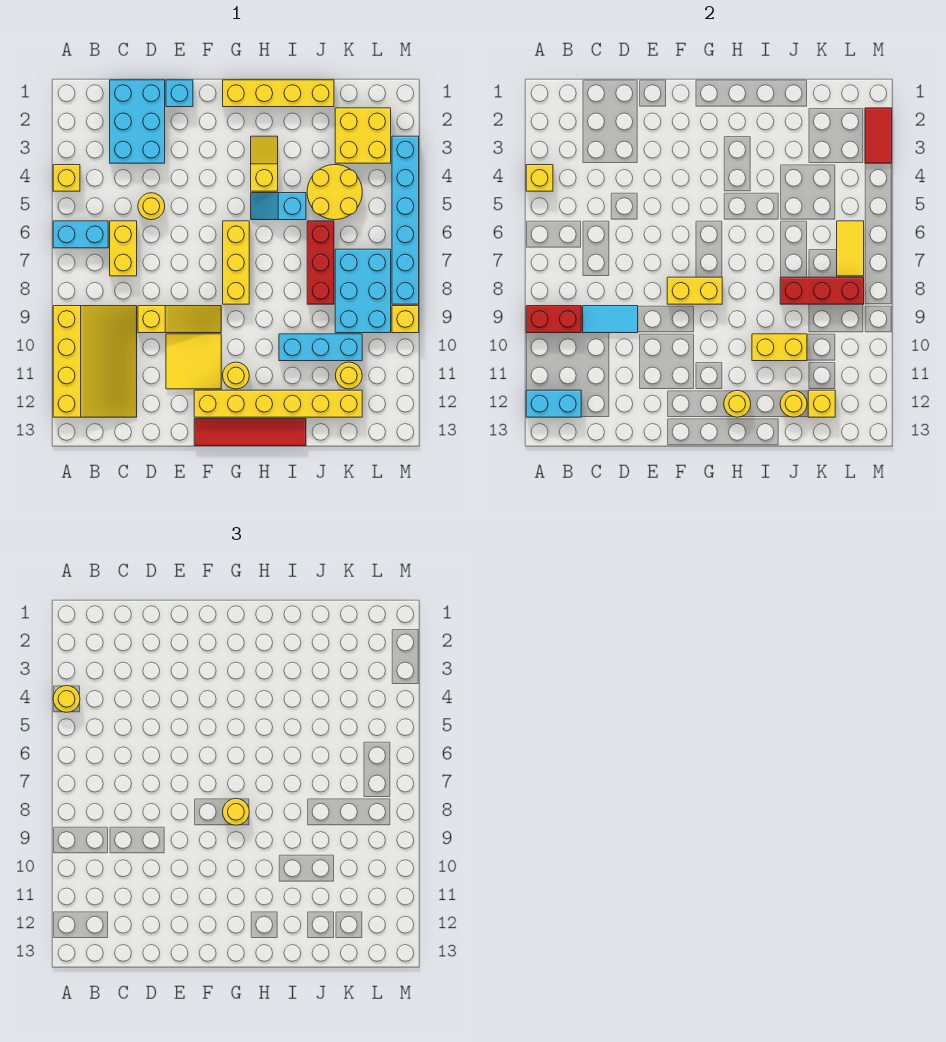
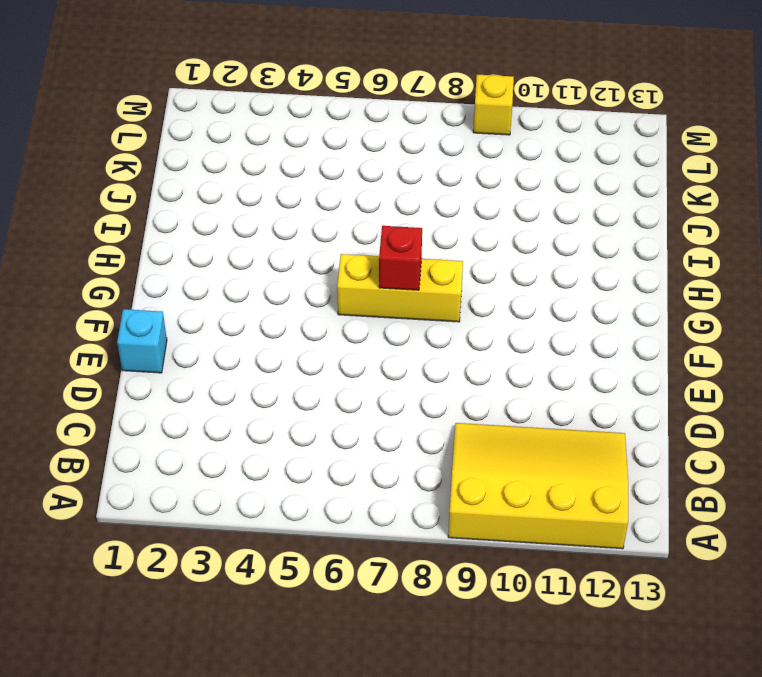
red brick G7 level 2 -> none
none -> yellow brick A4 level 1
none -> cyan brick A6:B6 level 1
none -> cyan brick C1:D3 level 1
none -> yellow brick C6:C7 level 1

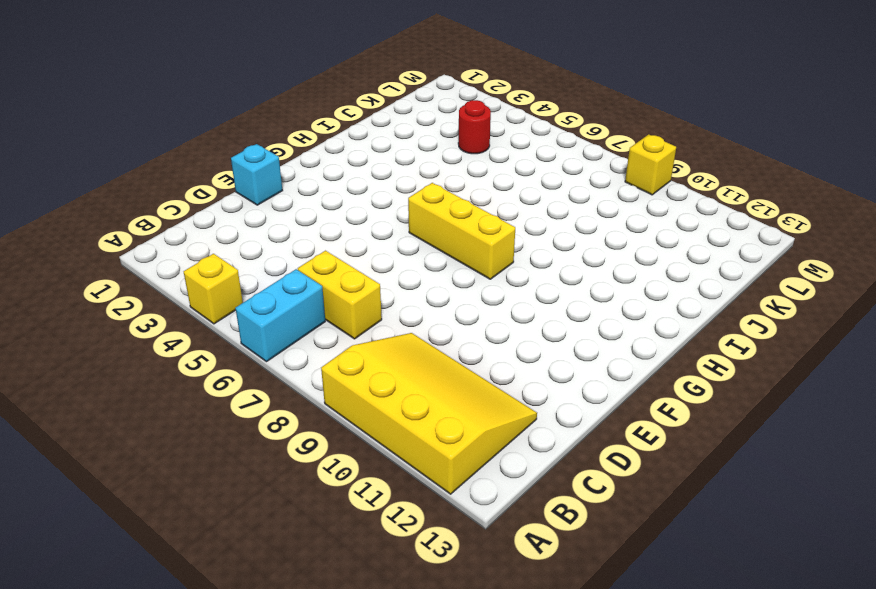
red round brick K4 level 1 -> yellow round brick J4:K5 level 1
none -> cyan brick C1:D3 level 1
none -> yellow round brick D5 level 1
none -> yellow slope D9:F9 level 1 top D
none -> yellow tile E10:F11 level 1

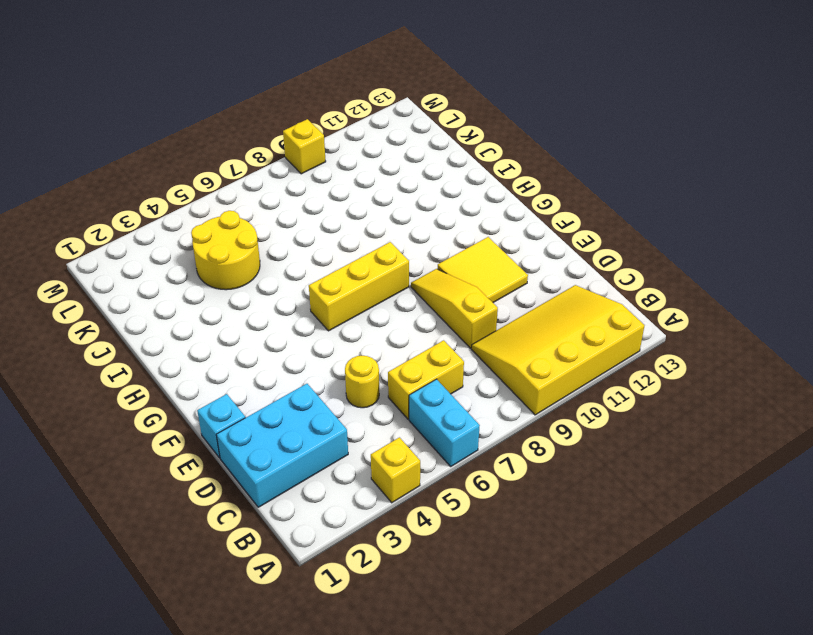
none -> yellow brick F12:K12 level 1
none -> red tile F13:I13 level 1
none -> yellow brick G1:J1 level 1
none -> yellow round brick G11 level 1

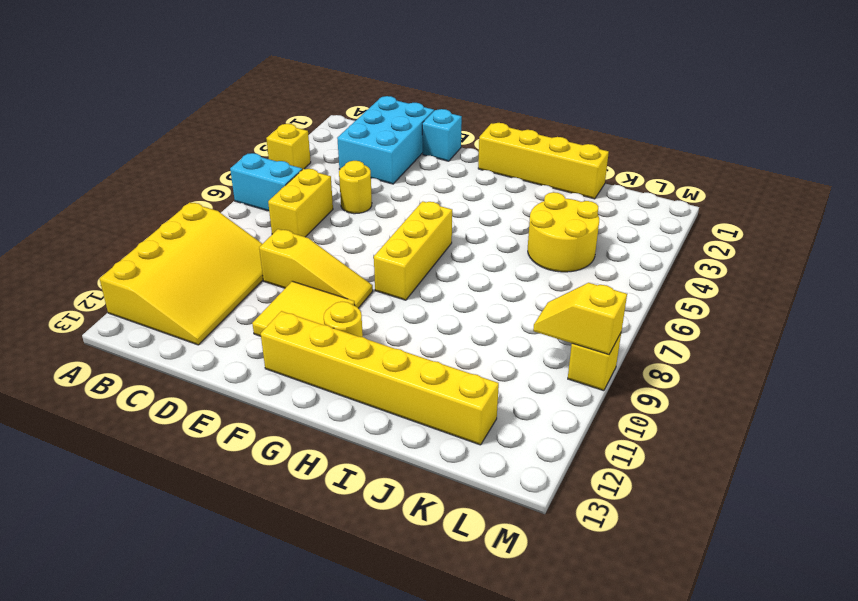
yellow slope L9:M9 level 2 top M -> yellow slope H3:H4 level 1 top 4
none -> red tile F13:I13 level 1
none -> cyan slope H5:I5 level 1 top I
none -> cyan brick I10:K10 level 1
none -> red brick J6:J8 level 1

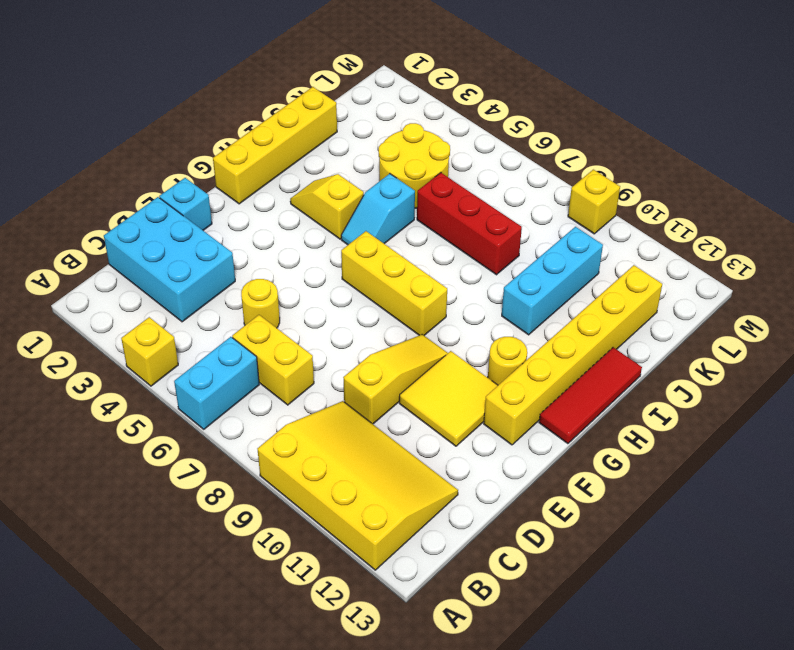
red tile G13:I13 level 1 -> red tile F13:I13 level 1
none -> yellow brick K2:L3 level 1
none -> cyan brick K7:L9 level 1
none -> yellow round brick K11 level 1
none -> cyan brick M3:M8 level 1

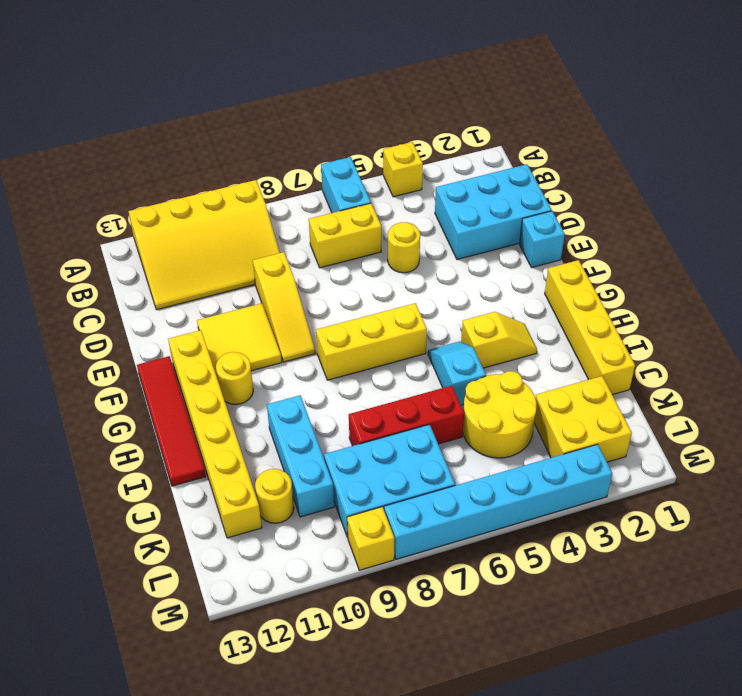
none -> yellow brick A4 level 2
none -> red brick A9:B9 level 2
none -> cyan brick A12:B12 level 2
none -> cyan tile C9:D9 level 2

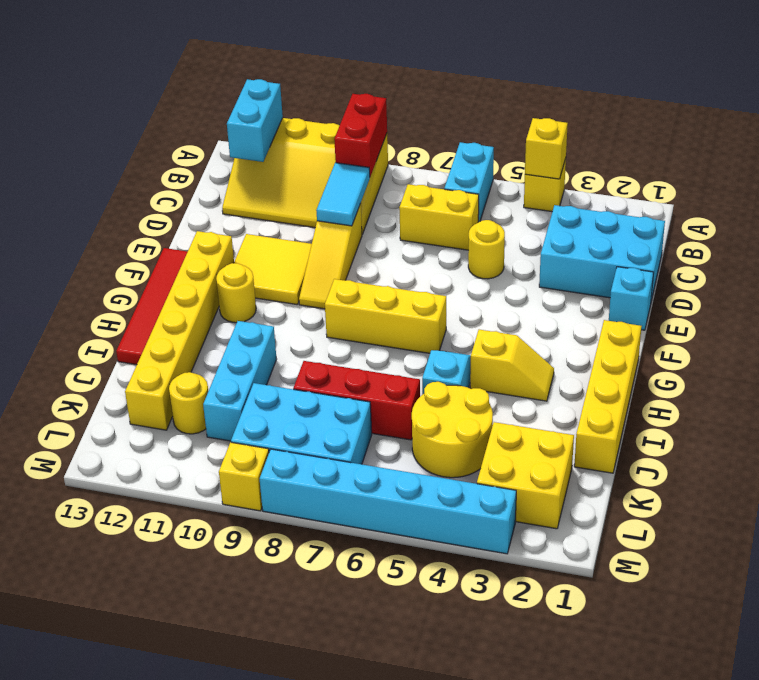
none -> yellow brick F8:G8 level 2
none -> yellow round brick H12 level 2
none -> yellow brick I10:J10 level 2
none -> red brick J8:L8 level 2

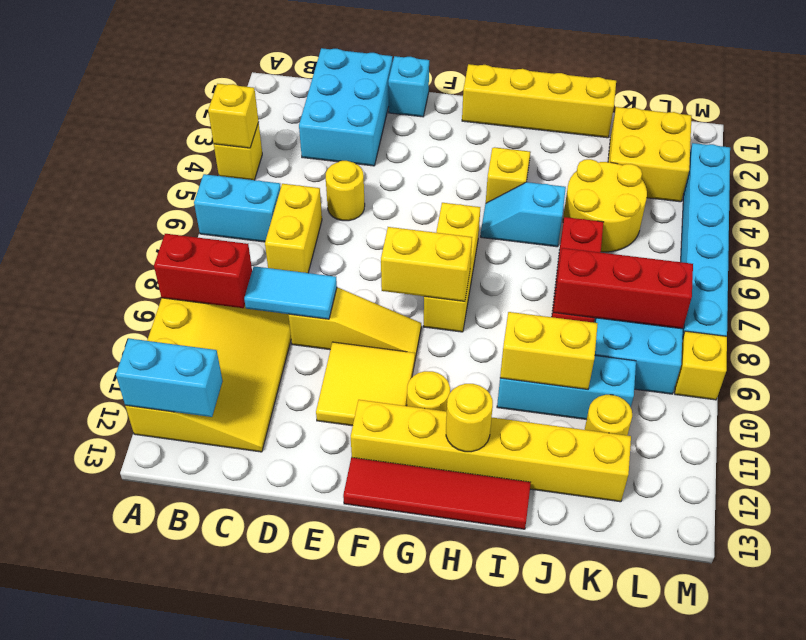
none -> yellow round brick J12 level 2
none -> yellow brick K12 level 2
none -> yellow tile L6:L7 level 2
none -> red tile M2:M3 level 2

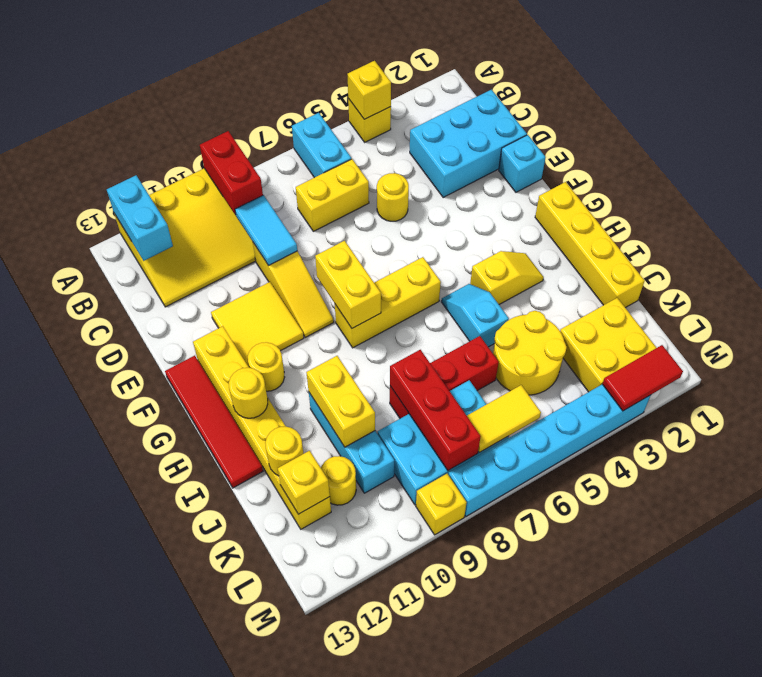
none -> yellow round brick A4 level 3
none -> yellow round brick G8 level 3

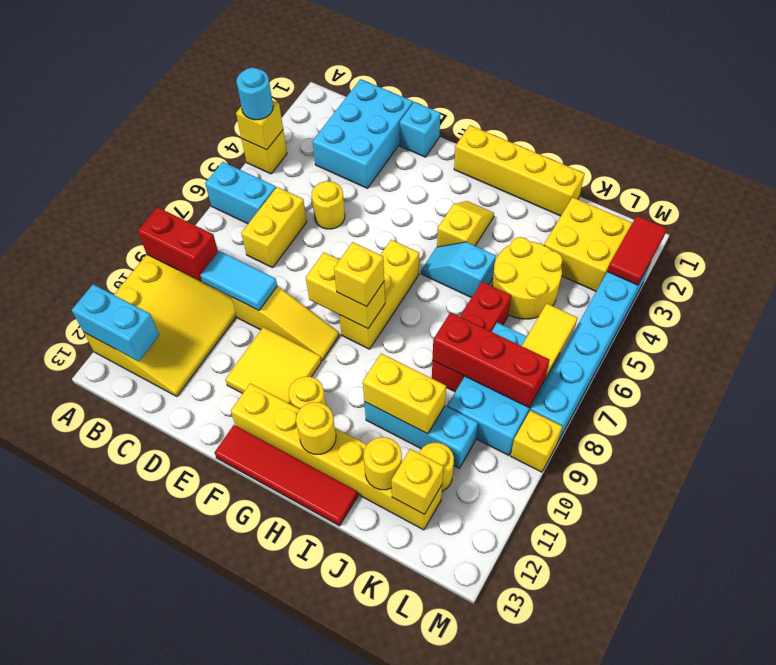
cyan round brick A4 level 3 -> yellow round brick A4 level 3
yellow brick G8 level 3 -> yellow round brick G8 level 3

